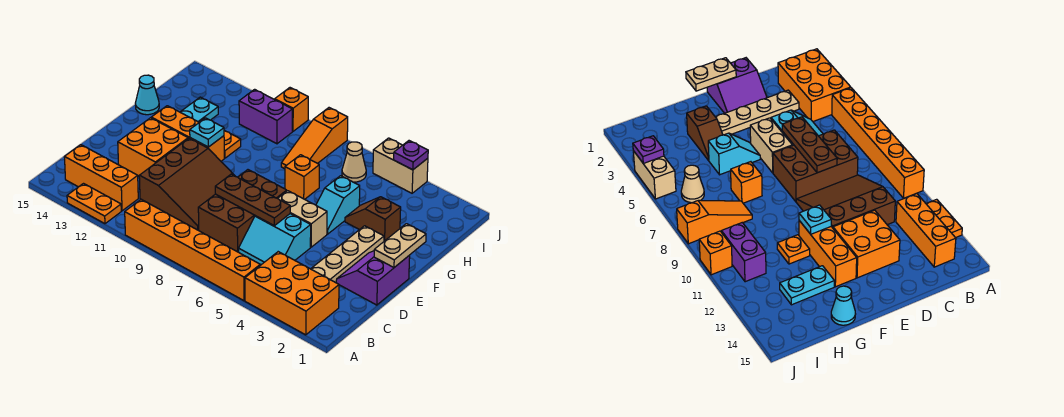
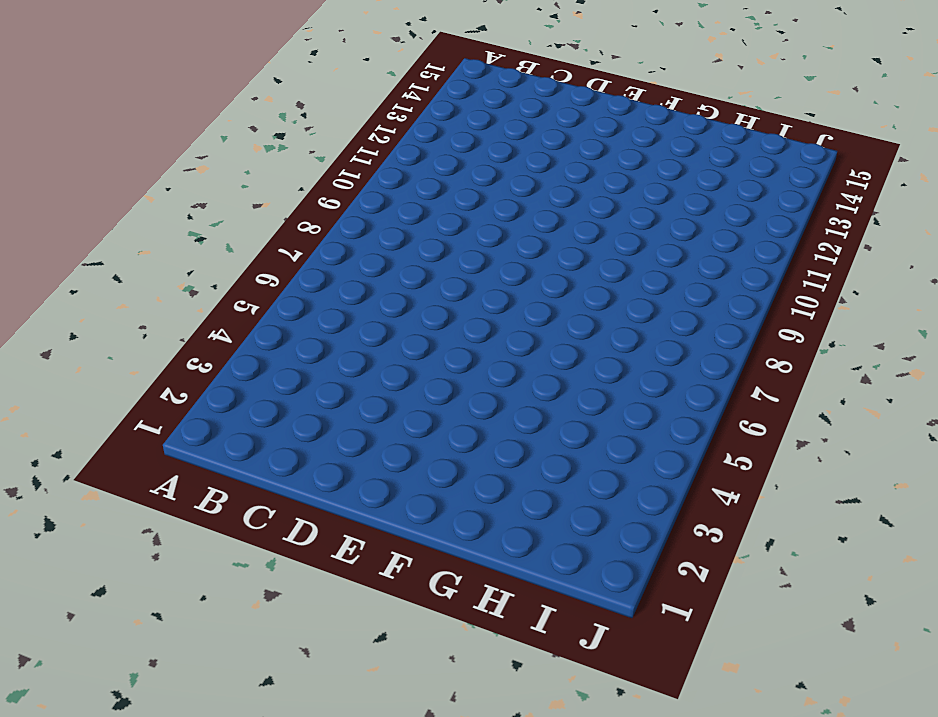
none -> orange brick A2:B4 level 1
none -> orange brick A5:A10 level 1
none -> orange plate A12:A13 level 1

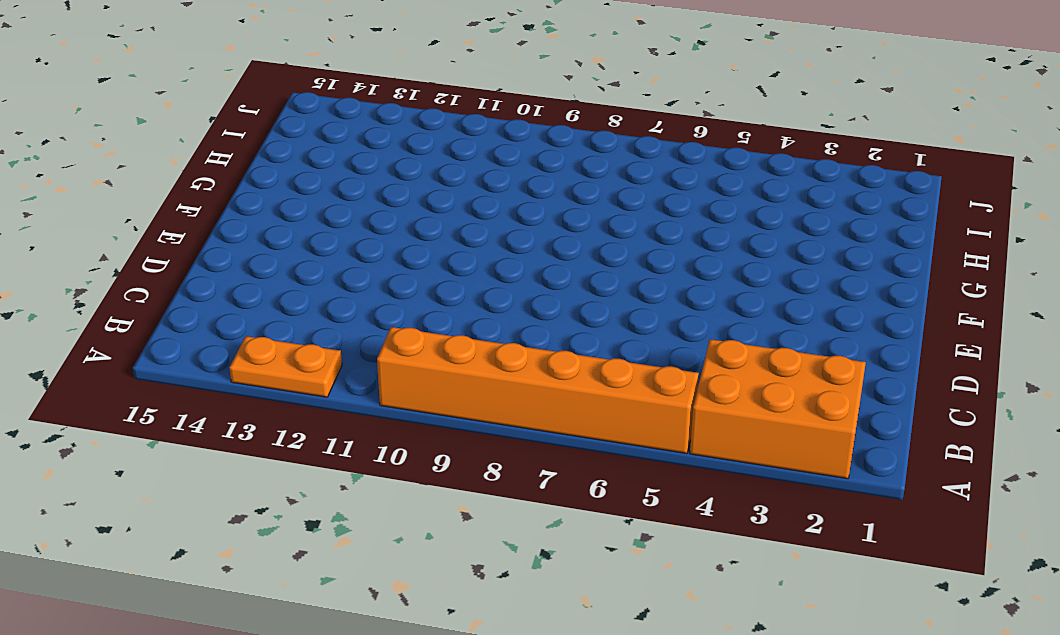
none -> orange brick B12:B14 level 1
none -> tan plate C3:F3 level 1
none -> cyan slope C5:D6 level 1 top D

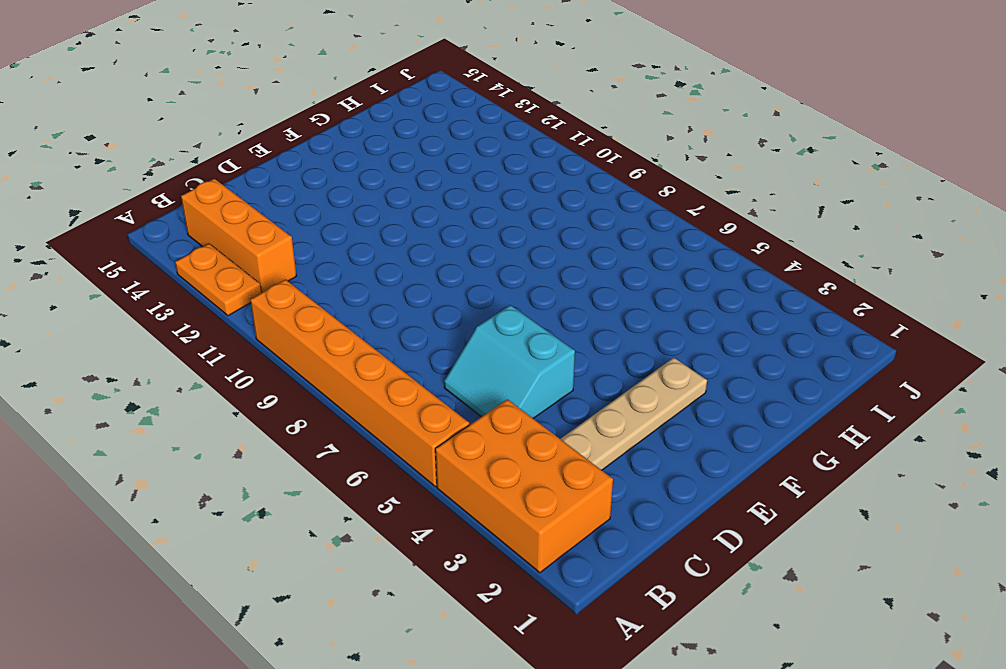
none -> brown brick C7:E8 level 1
none -> brown slope C9:E11 level 1 top 11
none -> purple slope D1:E2 level 1 top 1

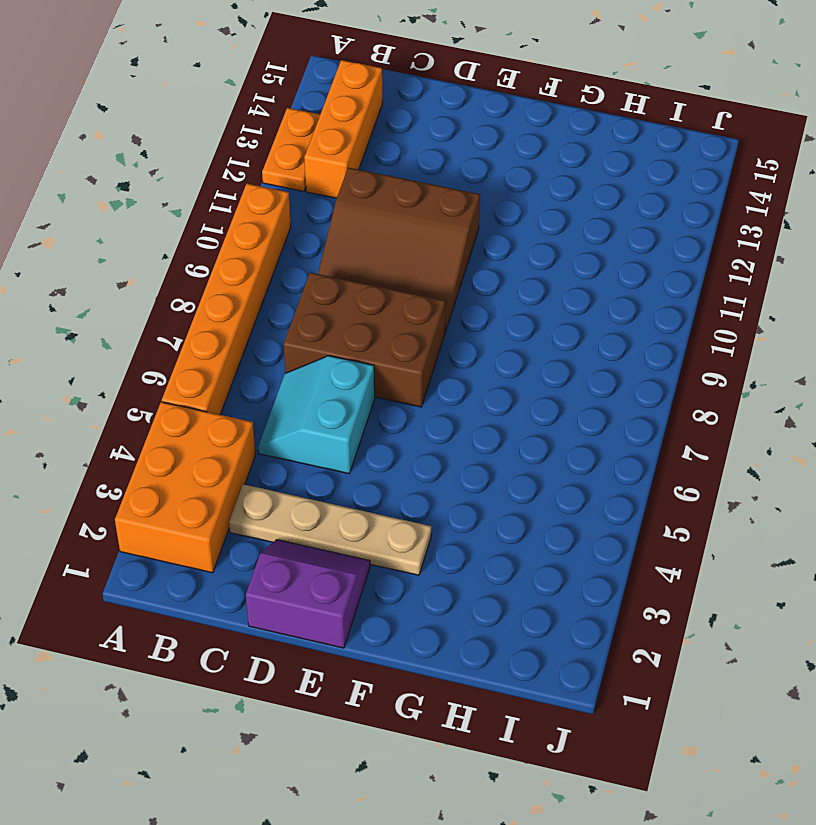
none -> orange brick D12:E13 level 1
none -> tan brick E5:E6 level 1
none -> cyan slope F5:G5 level 1 top G

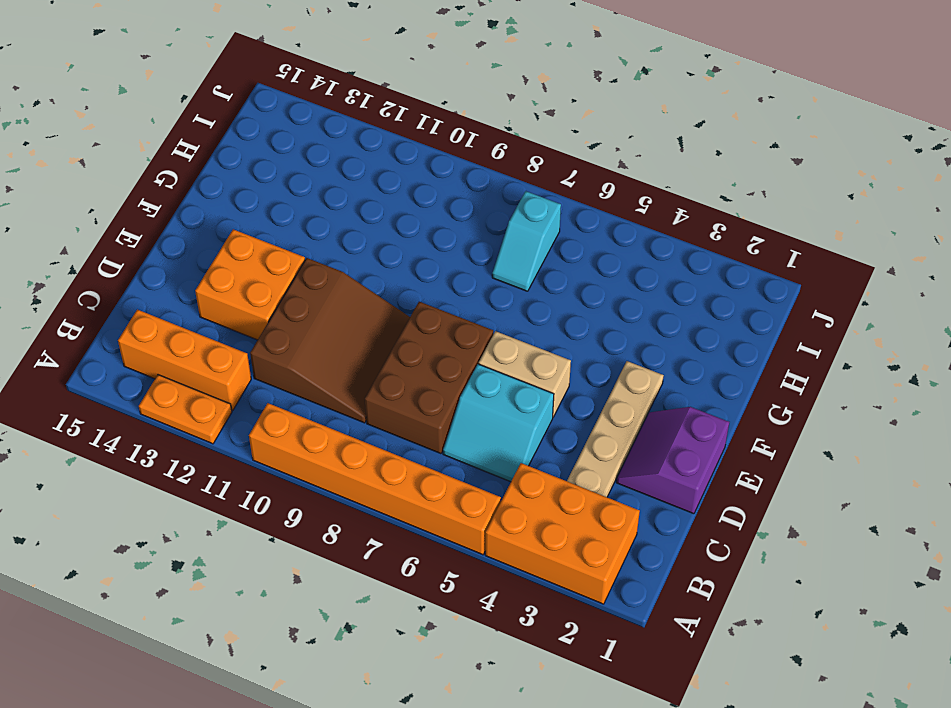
cyan slope H7:I7 level 1 top I -> cyan slope F5:G5 level 1 top G
none -> orange brick F11:F13 level 1
none -> brown slope G3:G4 level 1 top 3
none -> orange brick G7 level 1

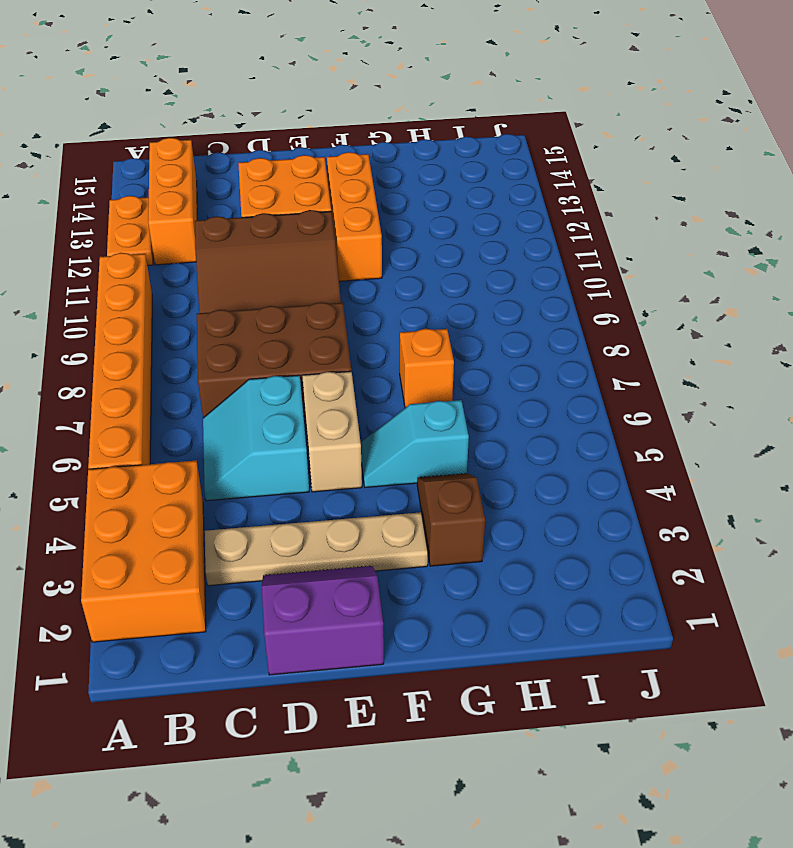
none -> orange plate G11 level 1
none -> cyan plate G13:H13 level 1
none -> cyan cone G15 level 1

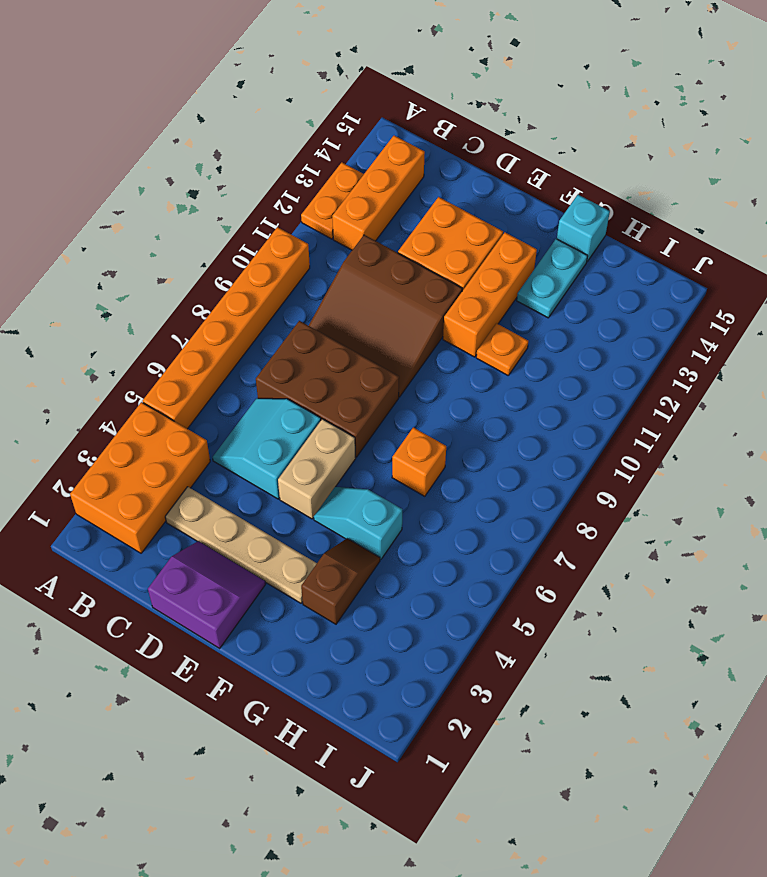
cyan plate G13:G14 level 1 -> cyan plate G13:H13 level 1
cyan brick G15 level 1 -> cyan cone G15 level 1
none -> orange slope H8:J8 level 1 top J
none -> tan cone I6 level 1
none -> purple brick I10:I11 level 1

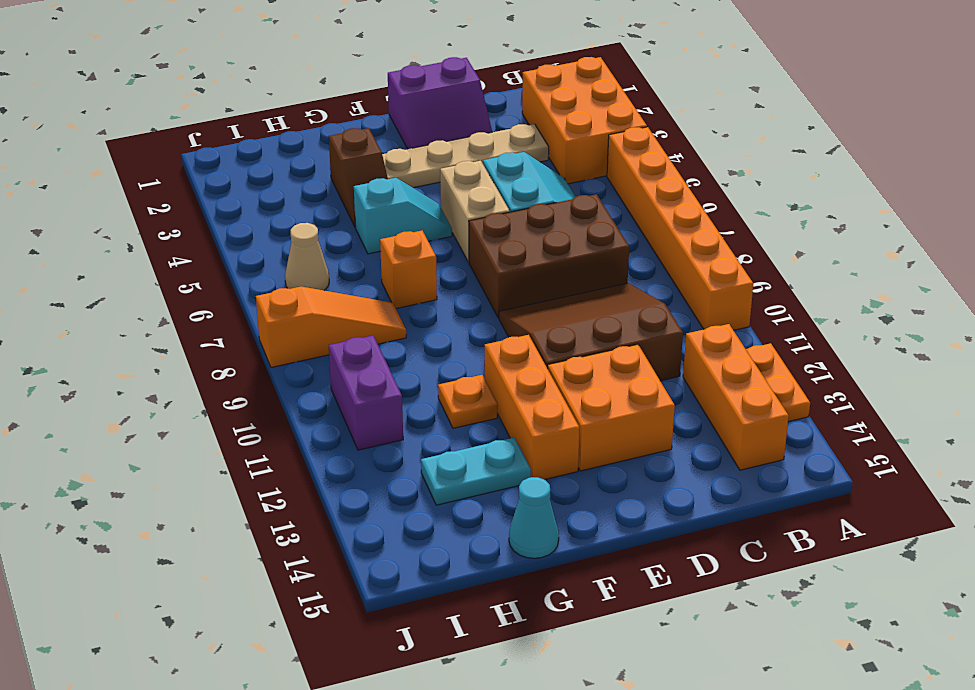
none -> tan brick J4:J5 level 1
none -> orange brick J10 level 1
none -> brown plate D6:D8 level 2

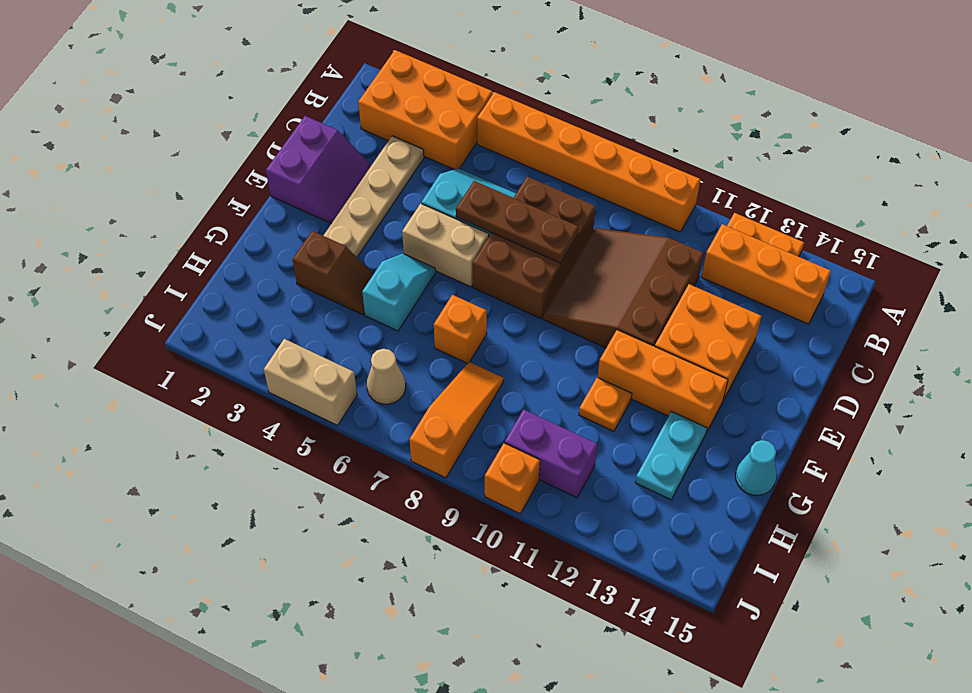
none -> tan plate E1:F1 level 2
none -> cyan plate F11 level 2
none -> purple plate J4 level 2

